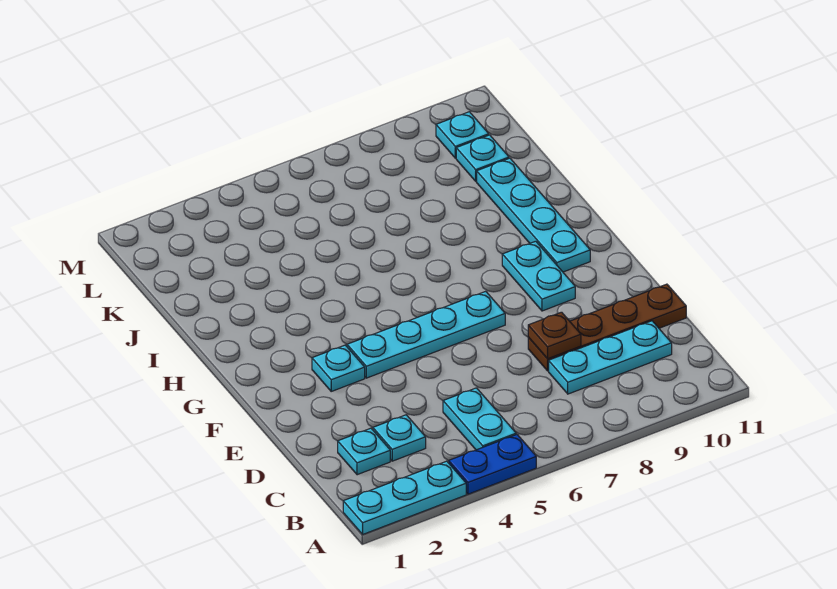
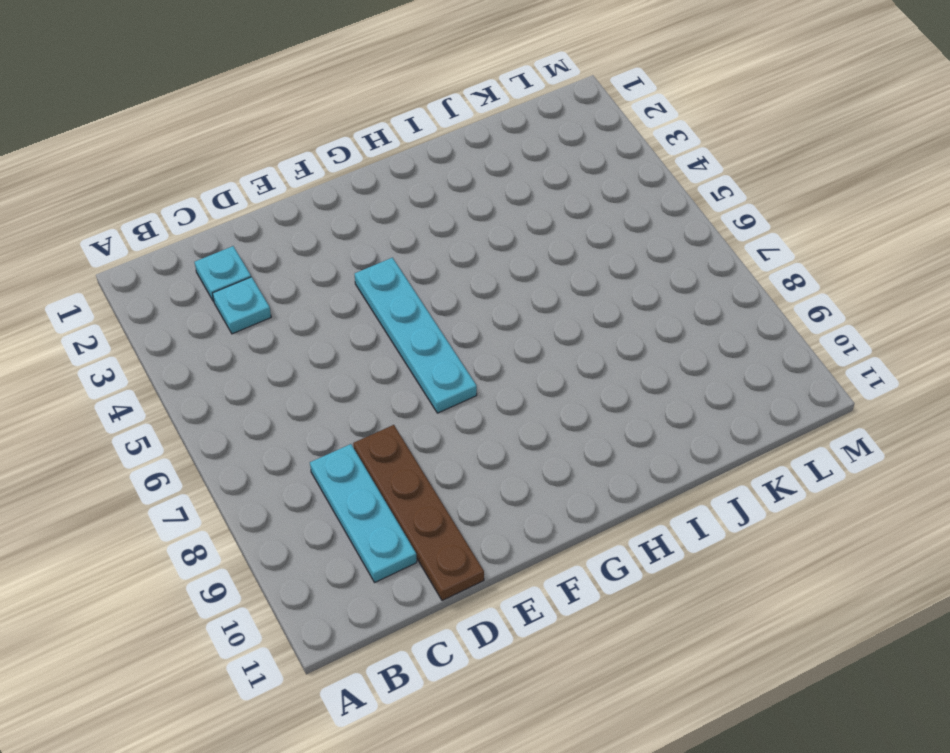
none -> cyan plate A1:A3 level 1
none -> blue plate A4:A5 level 1
none -> cyan plate B5:C5 level 1

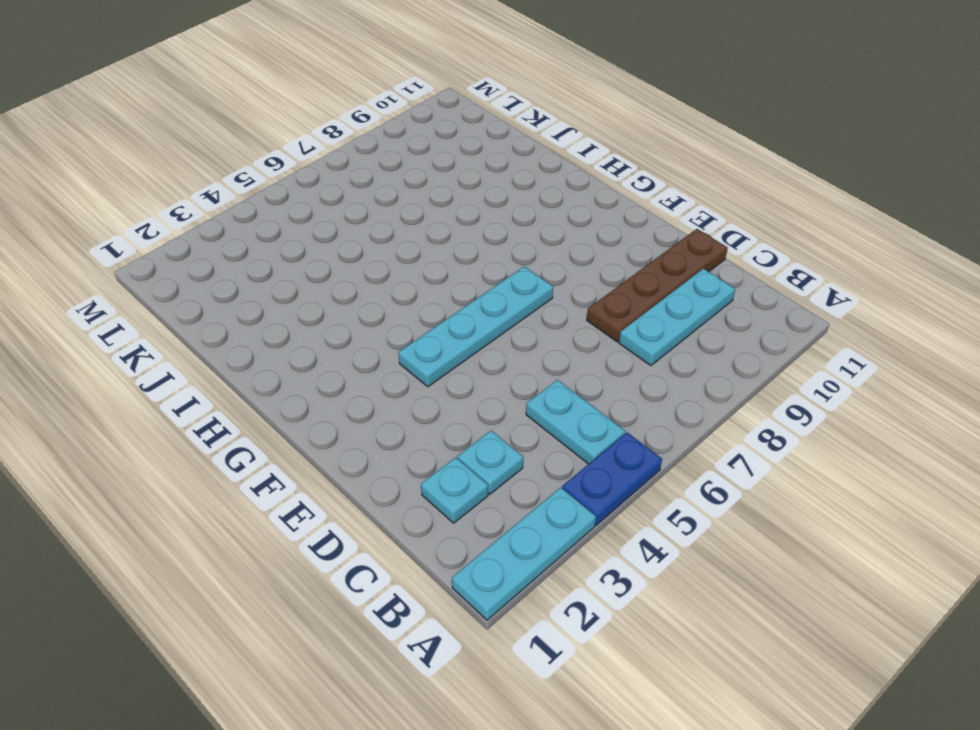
none -> cyan plate F3 level 1
none -> cyan plate F9:G9 level 1
none -> cyan plate G10:J10 level 1

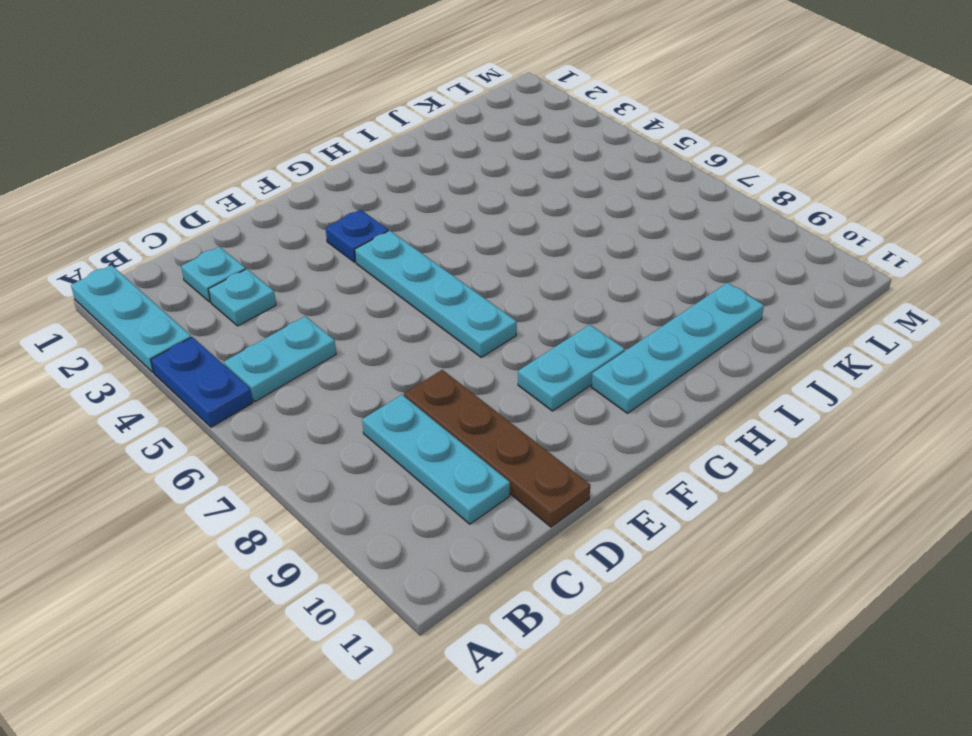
blue plate F3 level 1 -> cyan plate F3 level 1
none -> cyan plate K10 level 1
none -> cyan plate L10 level 1
none -> brown plate D8 level 2

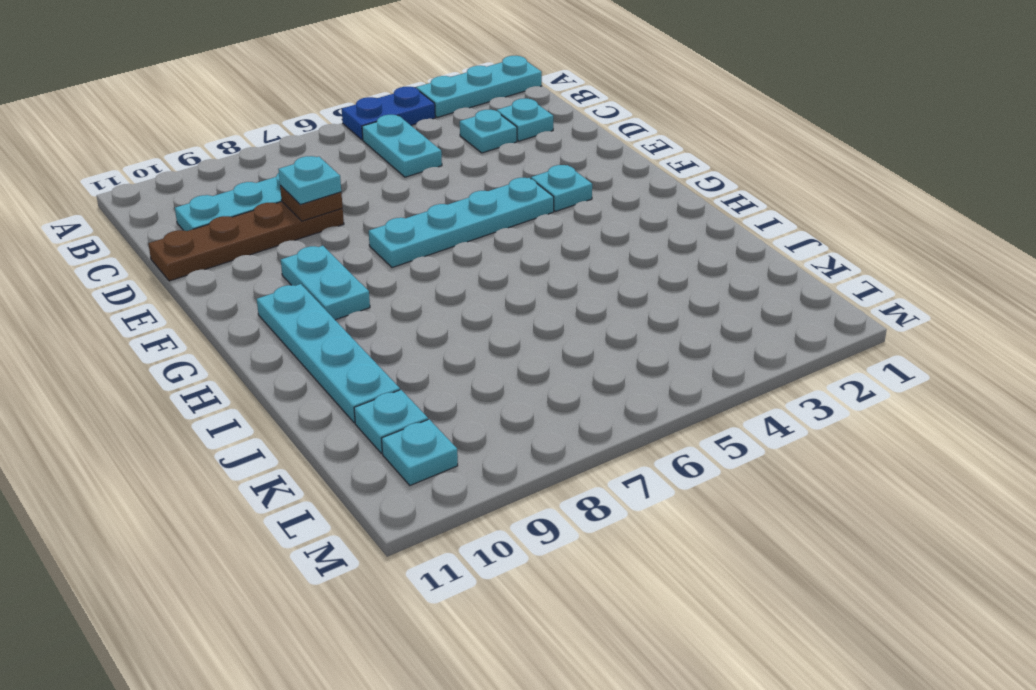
cyan plate D8 level 3 -> none

